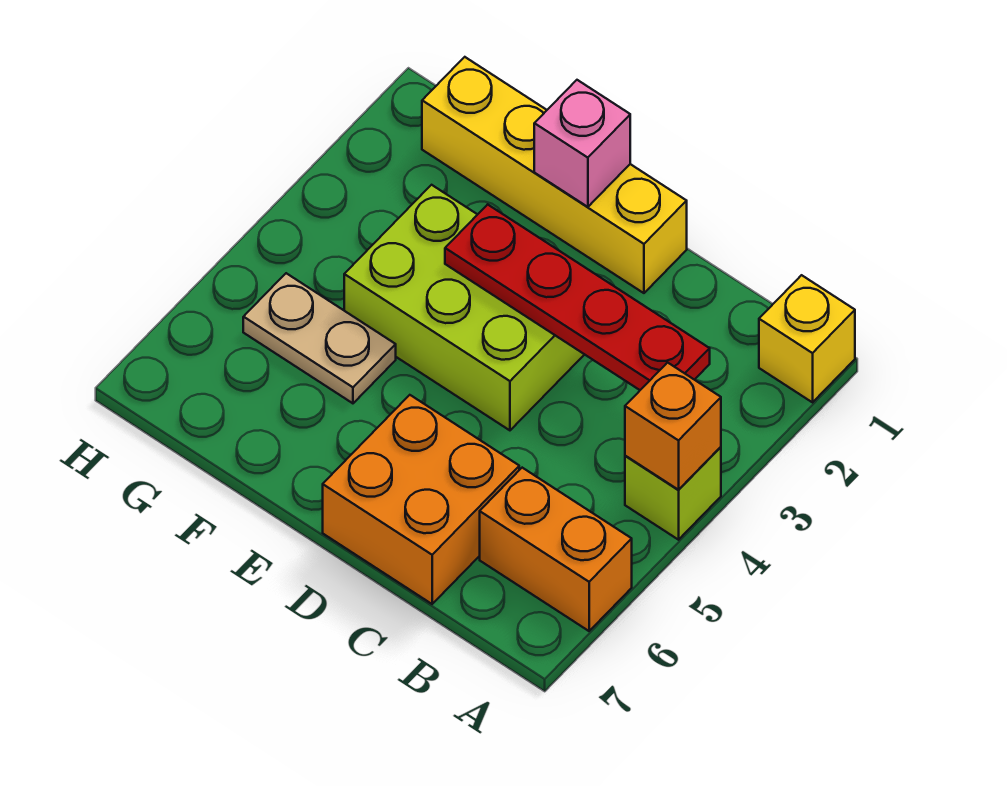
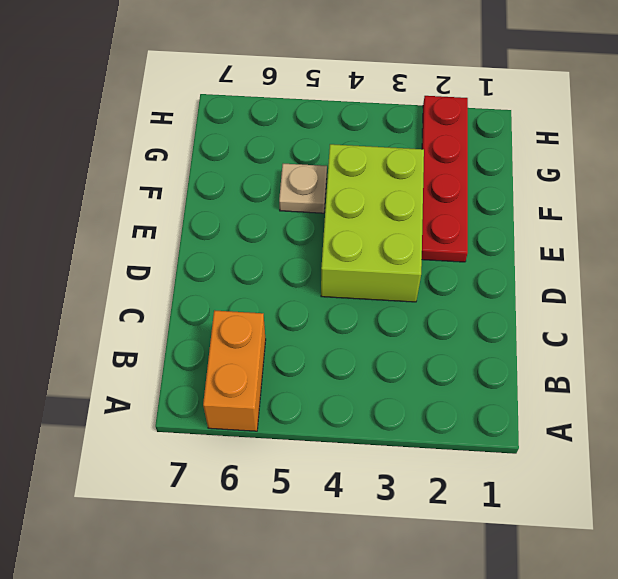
red plate E2:H2 level 1 -> red plate B3:E3 level 2
tan plate F5 level 1 -> tan plate F5:G5 level 1
none -> yellow brick A1 level 1
none -> lime brick A4 level 1

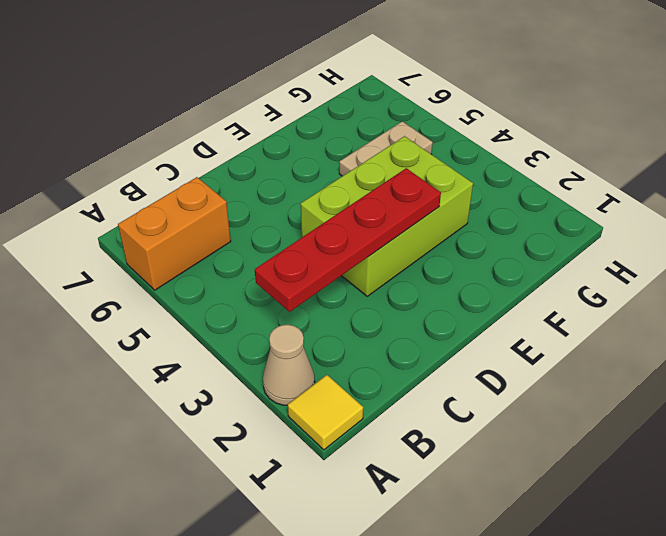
yellow tile A1 level 1 -> yellow brick A1 level 1
tan cone A2 level 1 -> none
none -> lime brick A4 level 1
none -> orange brick C6:D7 level 1

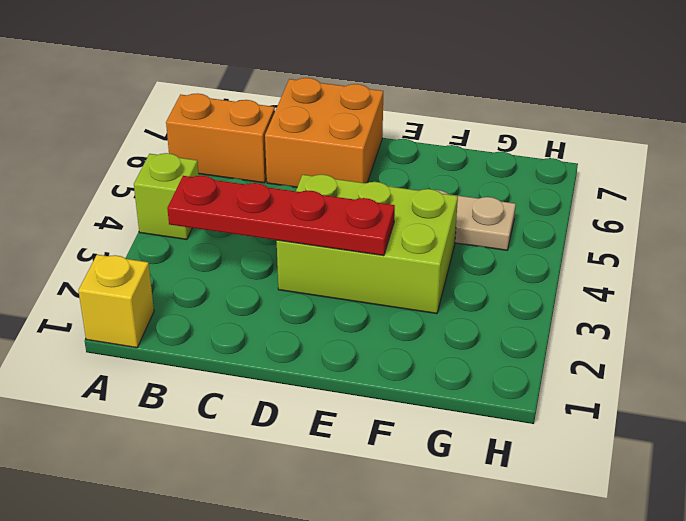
none -> yellow brick D1:G1 level 1
none -> orange brick A4 level 2

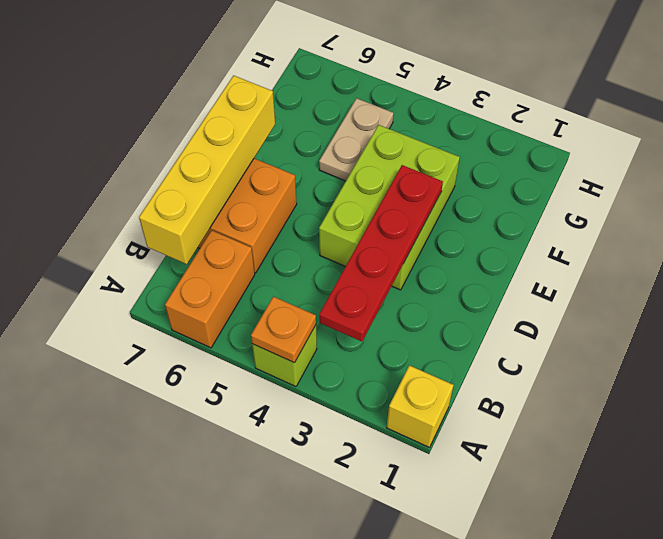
orange plate A4 level 2 -> orange brick A4 level 2
yellow brick B7:E7 level 2 -> yellow brick D1:G1 level 1
none -> pink brick E1 level 2

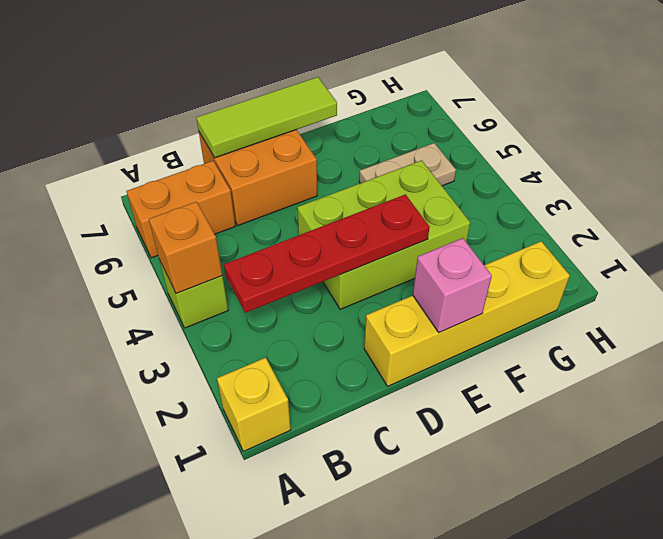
lime tile C7:E7 level 2 -> none

